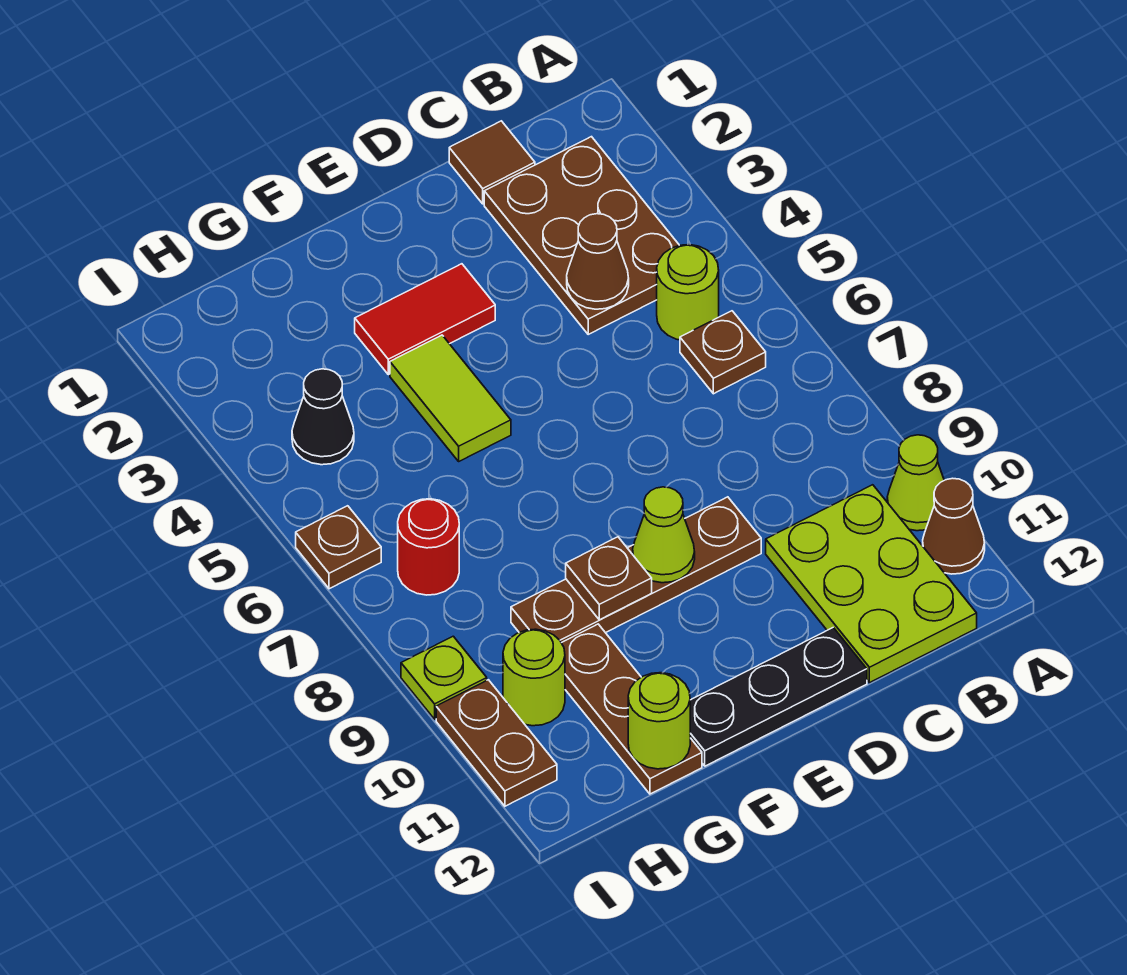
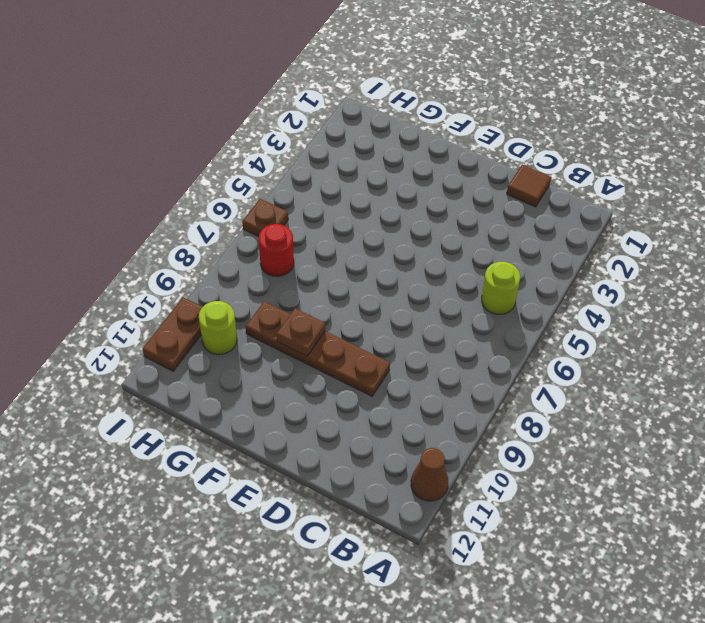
none -> lime cone A10 level 1
none -> brown plate B2:C4 level 1
none -> brown plate B6 level 1

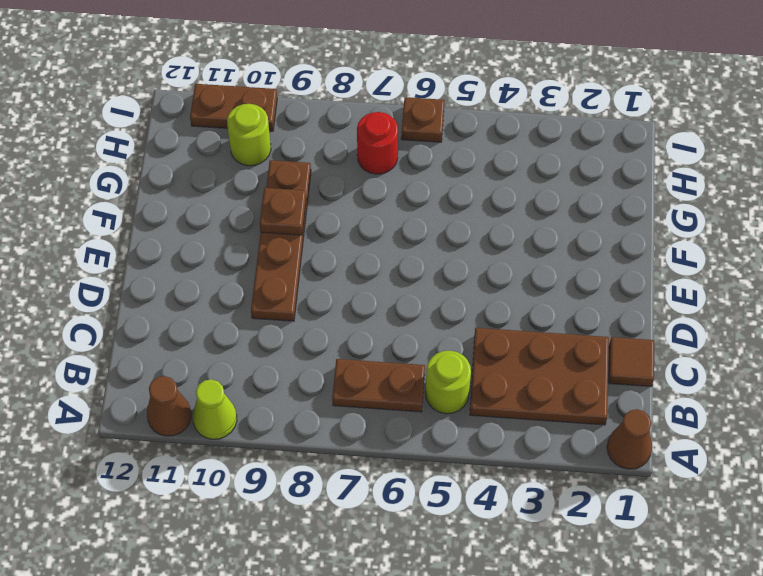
brown cone A1 level 1 -> brown cone C4 level 2
brown plate B6:B7 level 1 -> brown plate B6 level 1
none -> lime plate B10:C12 level 1
none -> black plate D12:F12 level 1
none -> red tile E3:F3 level 1

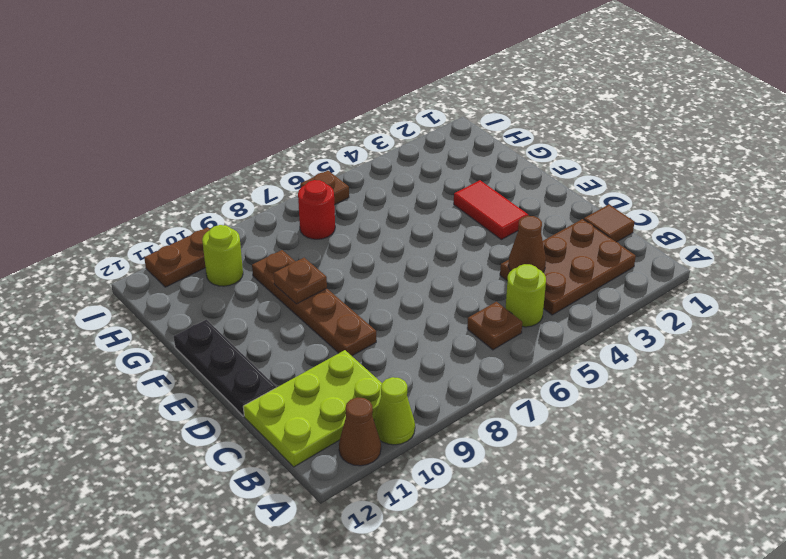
none -> lime tile F4:F5 level 1
none -> brown plate G10:G12 level 1
none -> black cone H4 level 1

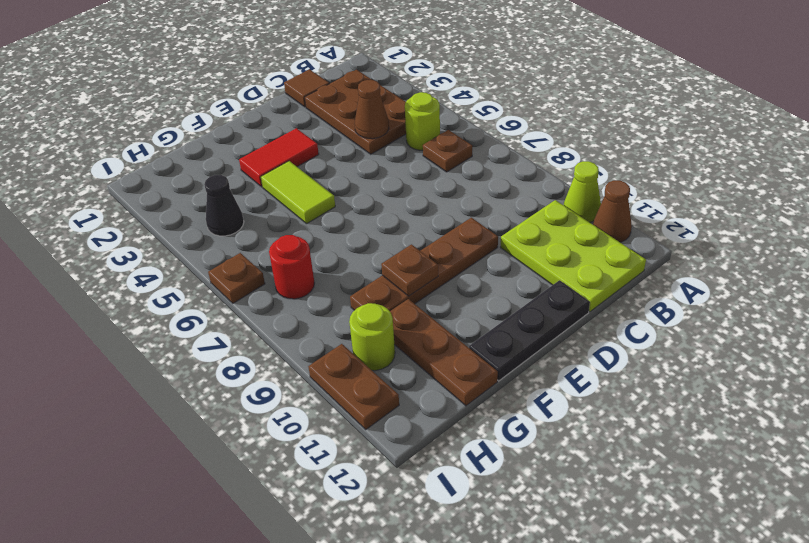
none -> lime plate I9 level 1
none -> lime cone E9 level 2
none -> lime round brick G12 level 2

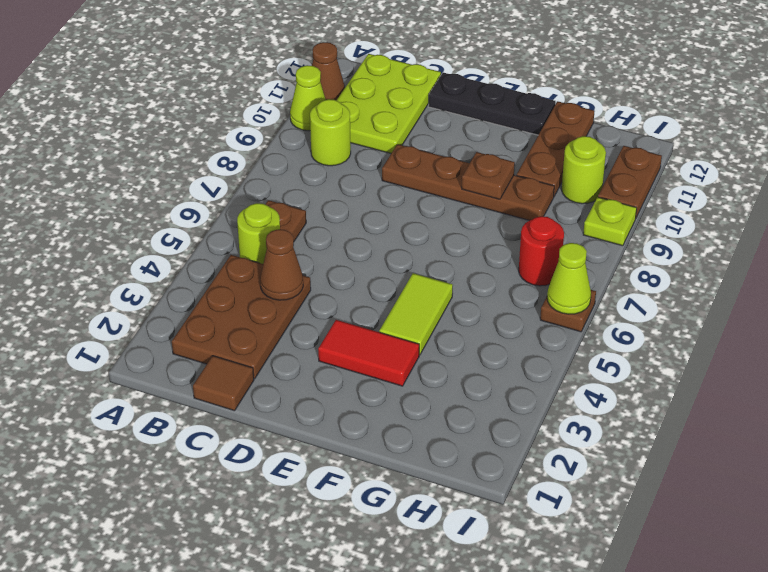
lime round brick B9 level 1 -> lime round brick G12 level 2
lime cone I6 level 2 -> lime cone E9 level 2
none -> black cone H4 level 1

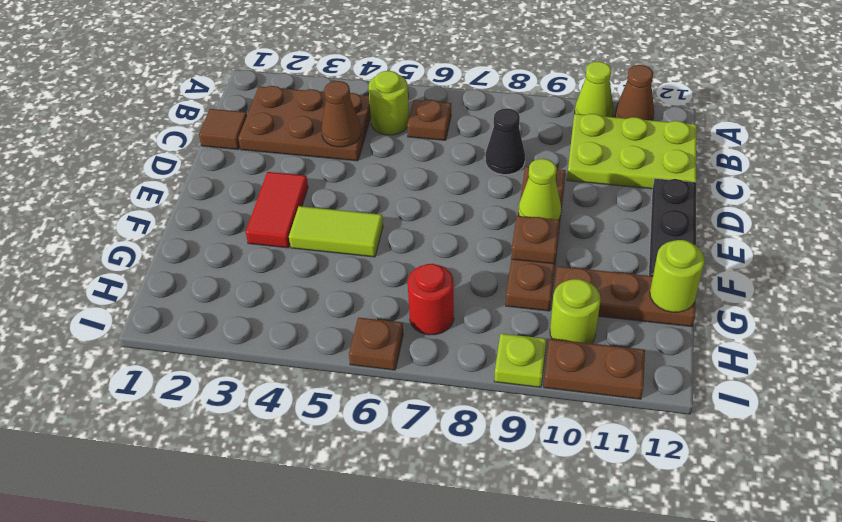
black cone C8 level 1 -> black cone H4 level 1

